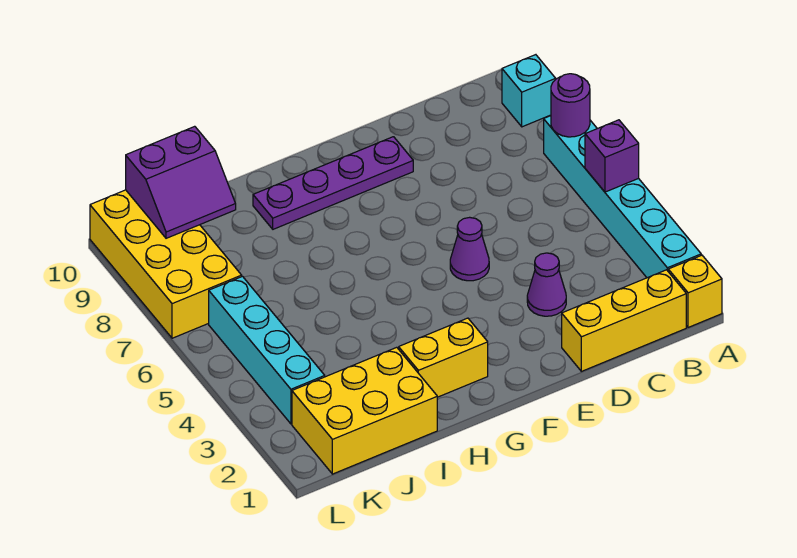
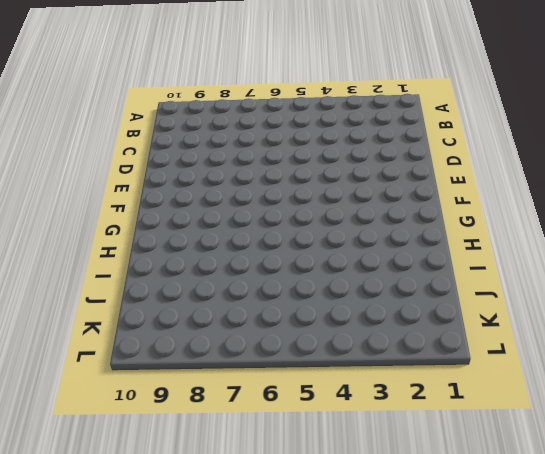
none -> yellow brick A1 level 1
none -> cyan brick A2:A7 level 1
none -> cyan brick A9 level 1

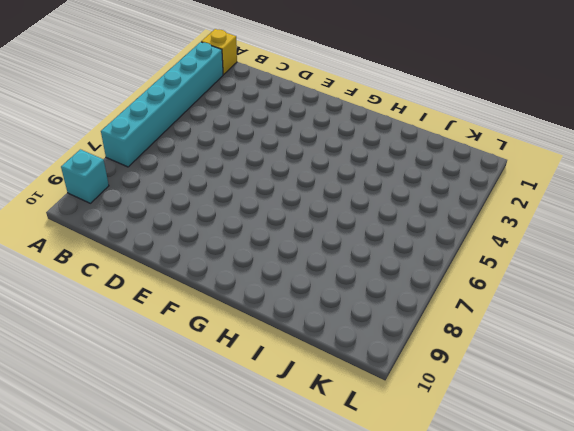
none -> yellow brick B1:D1 level 1
none -> purple cone D3 level 1
none -> purple cone E5 level 1

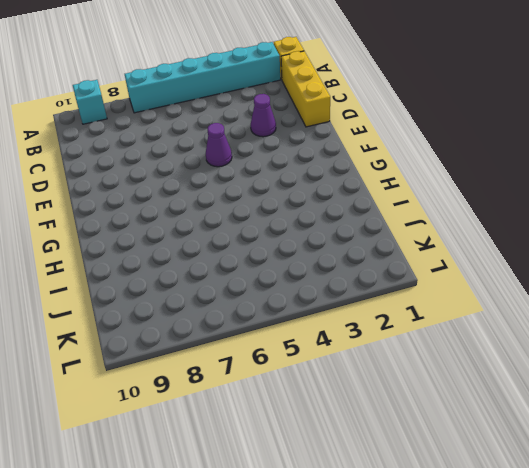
none -> purple plate E9:H9 level 1
none -> yellow brick G2:H2 level 1
none -> yellow brick I1:K2 level 1

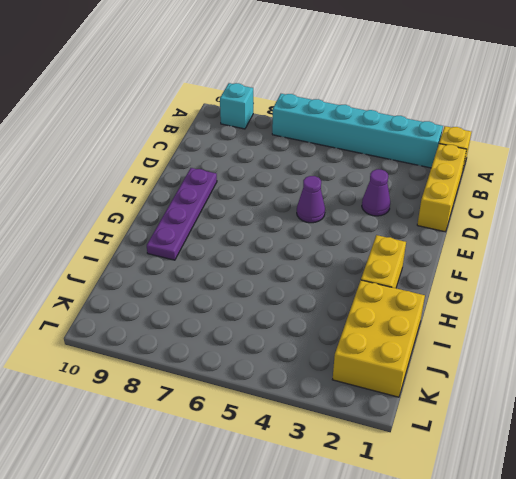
none -> cyan brick K3:K6 level 1
none -> yellow brick K7:L10 level 1
none -> purple brick A5 level 2

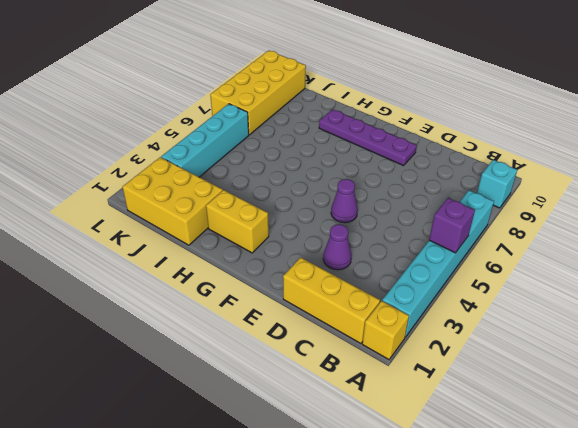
none -> purple round brick A7 level 2
none -> purple slope J9:K10 level 2 top 10

